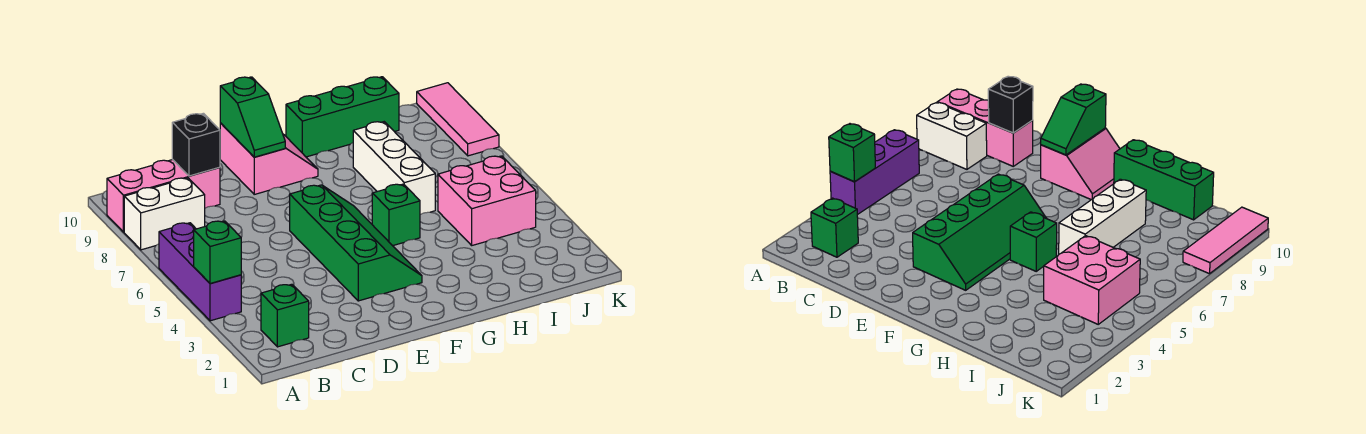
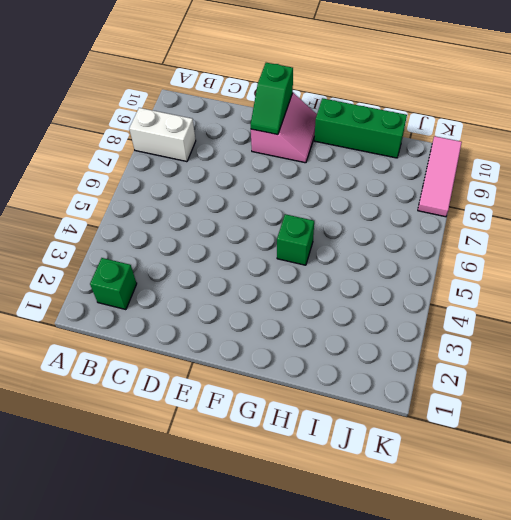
none -> purple brick A4:A6 level 1
none -> pink brick A9:C9 level 1
none -> green slope E3:F6 level 1 top E

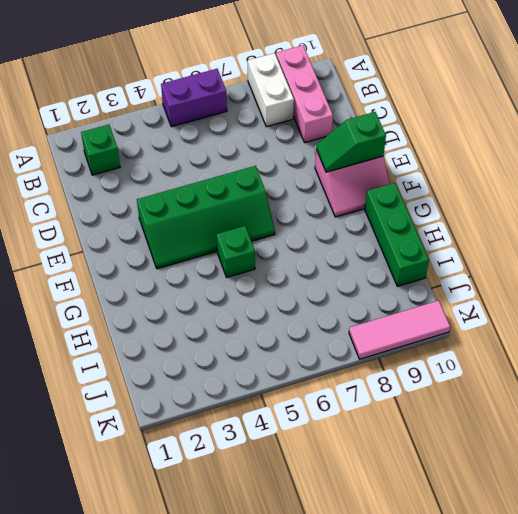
purple brick A5:A6 level 1 -> purple brick A4:A6 level 1
none -> white brick H6:H8 level 1
none -> pink brick I4:J5 level 1
none -> green brick A4 level 2

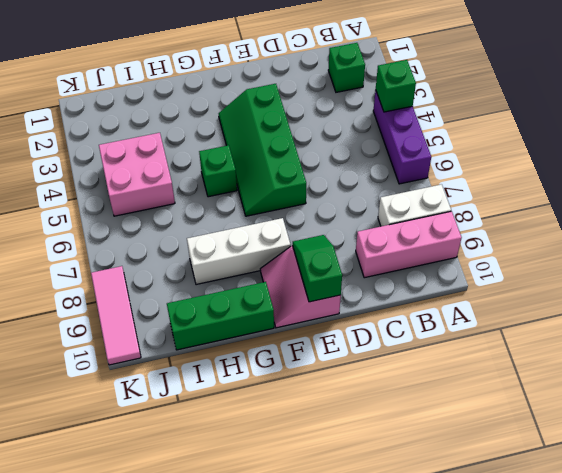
white brick F8:H8 level 1 -> white brick H6:H8 level 1
none -> black brick C9 level 2

